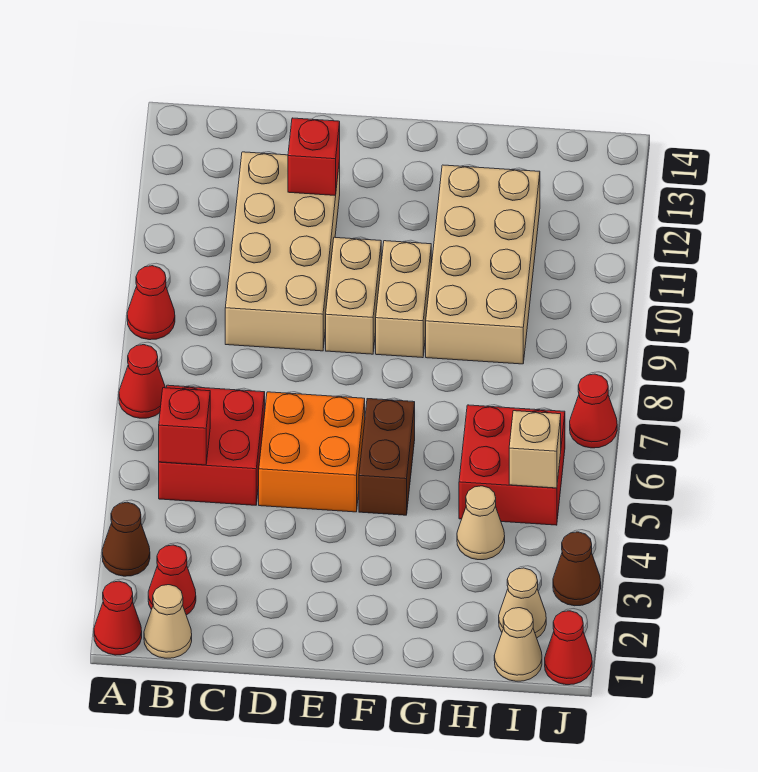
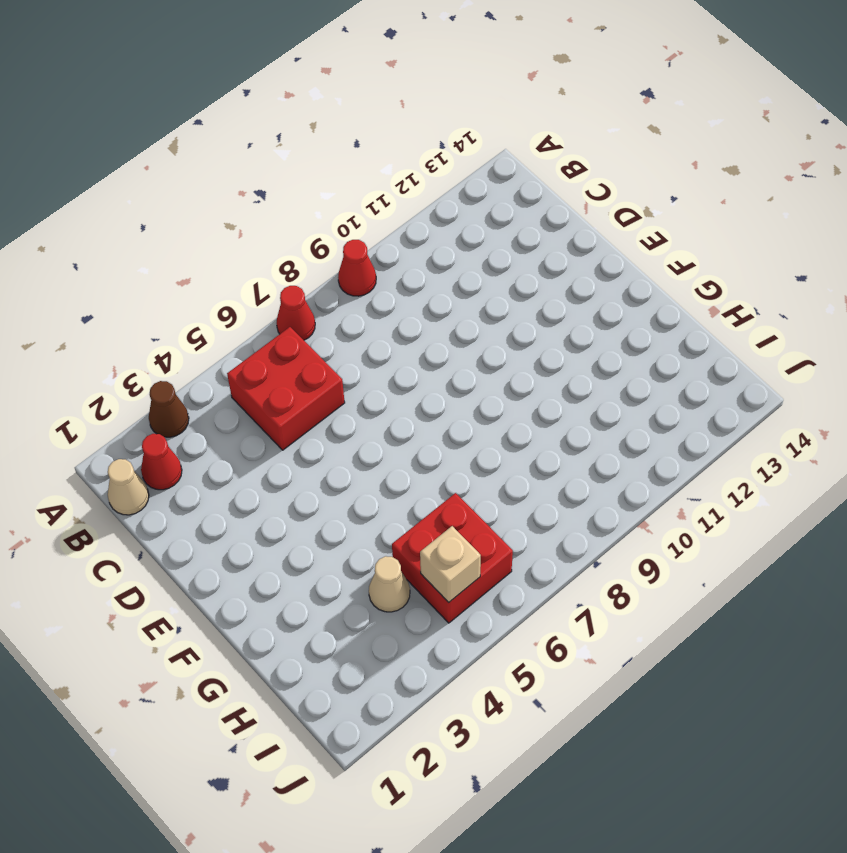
none -> red cone A1 level 1
none -> tan brick C9:D12 level 1
none -> orange brick D5:E6 level 1

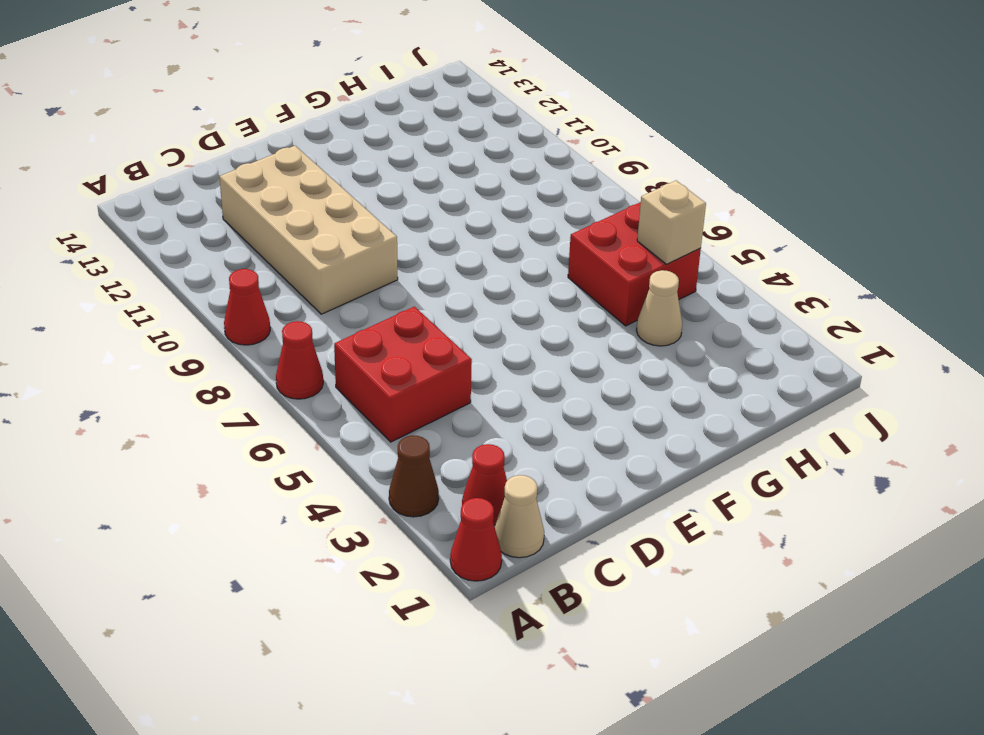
none -> orange brick D5:E6 level 1
none -> tan brick E9:E10 level 1
none -> brown brick F5:F6 level 1

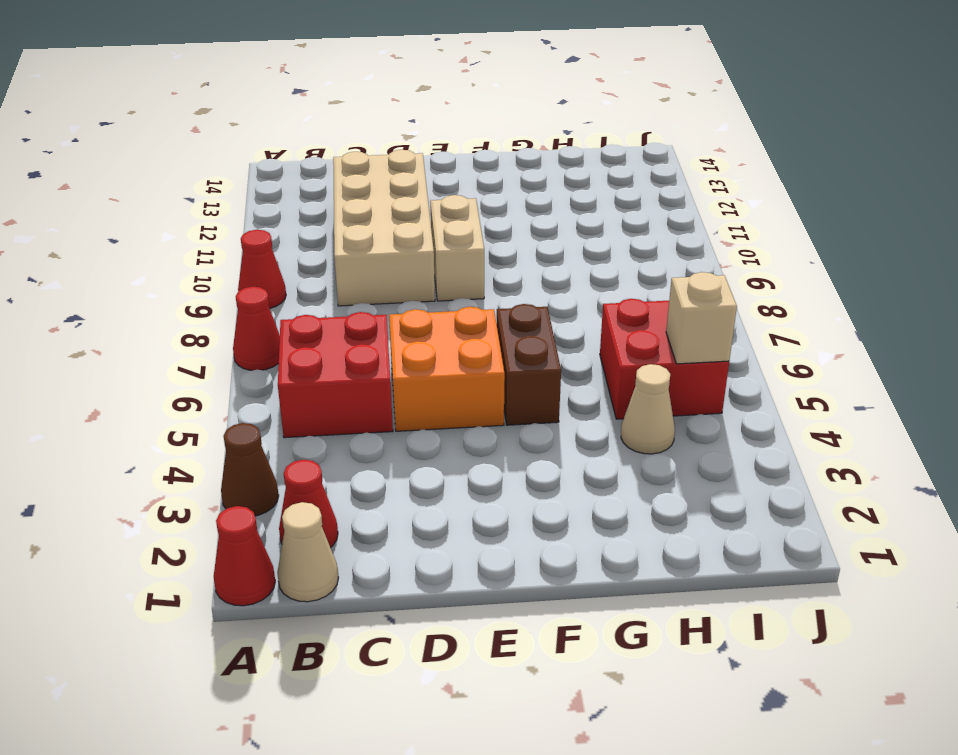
none -> tan brick F9:F10 level 1
none -> tan brick G9:H12 level 1
none -> tan cone I1 level 1

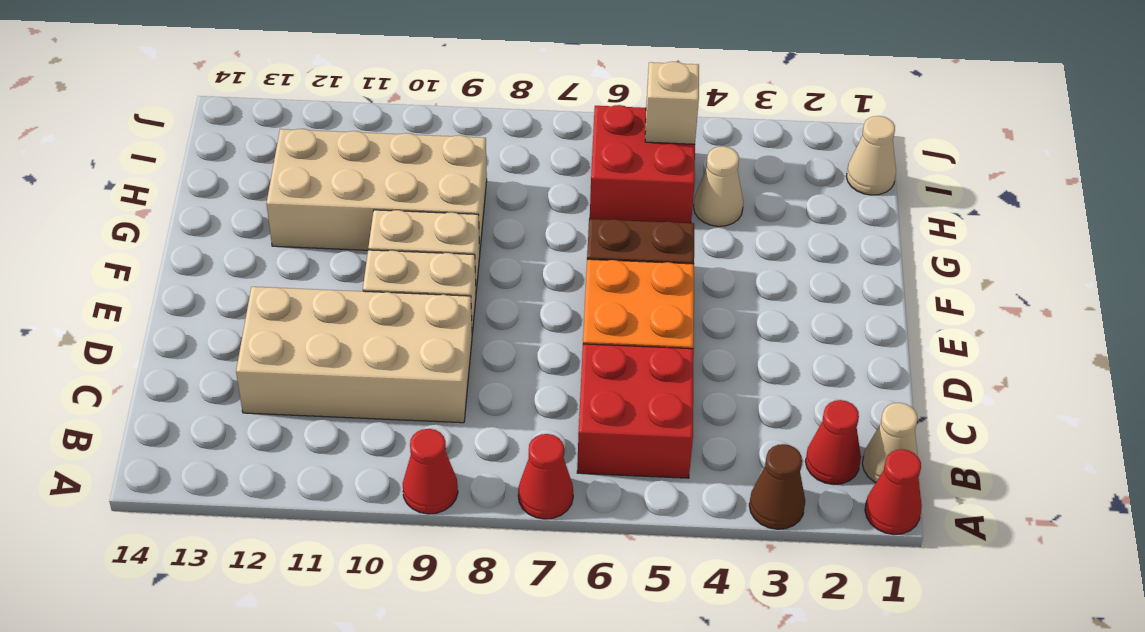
none -> tan cone I2 level 1
none -> red cone J1 level 1
none -> brown cone J3 level 1

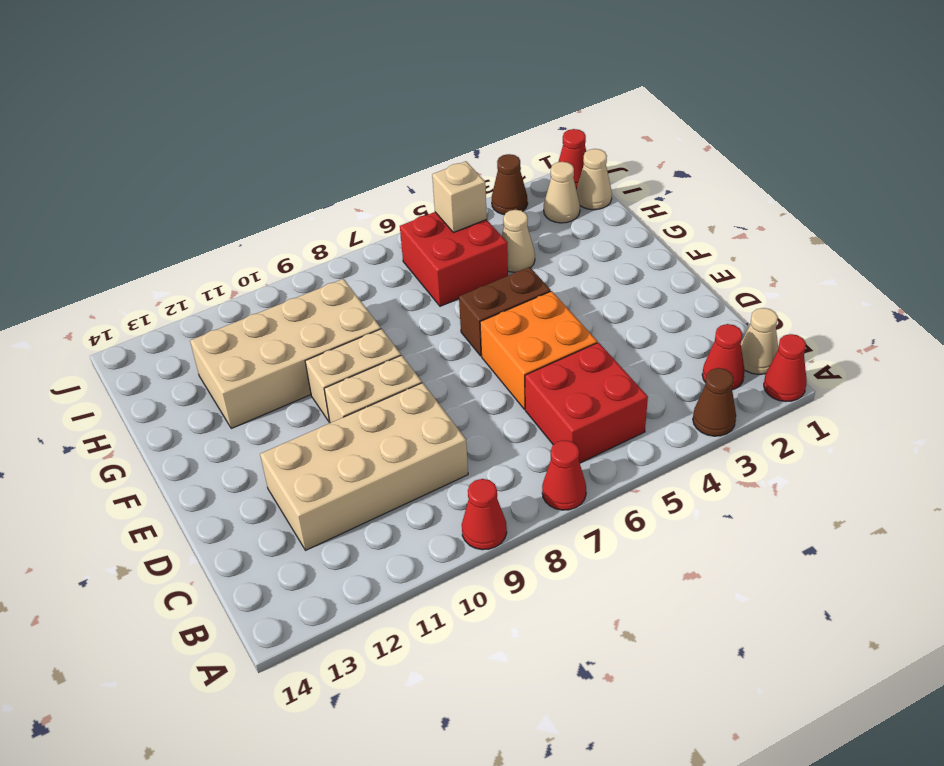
none -> red cone J7 level 1
none -> red brick B5 level 2
none -> red brick D12 level 2

